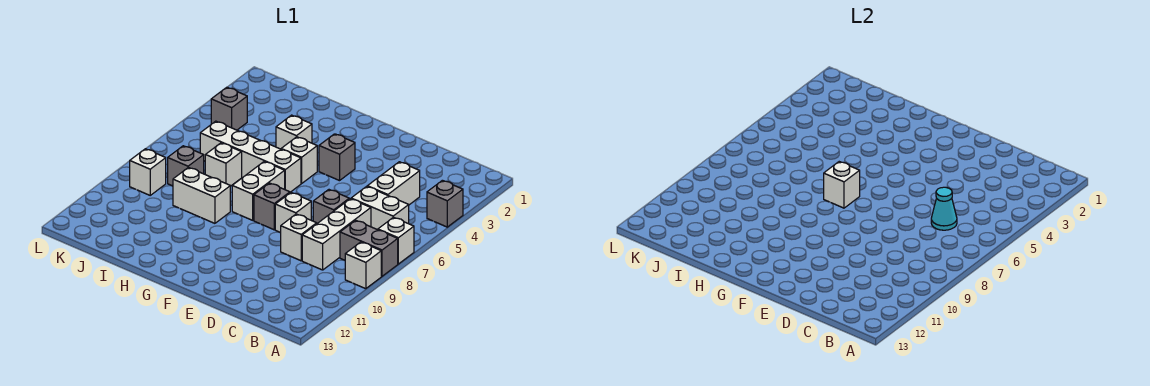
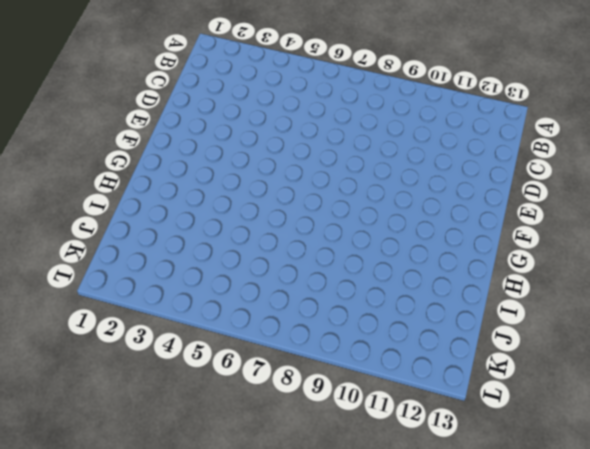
none -> grey brick A4 level 1
none -> white brick A7 level 1
none -> grey brick A8:B8 level 1

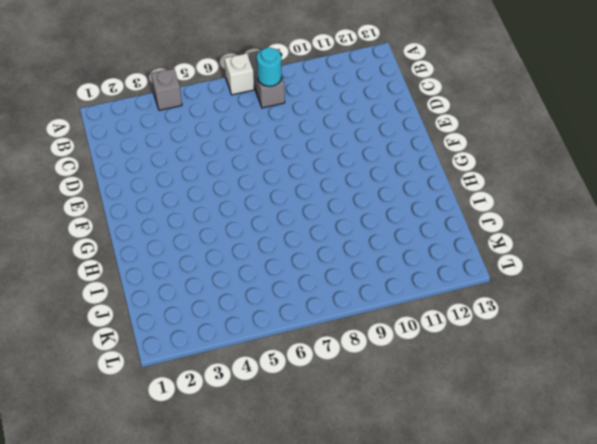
cyan round brick B8 level 2 -> none
none -> white brick A9 level 1
none -> white brick B6:C6 level 1
none -> white brick C4:C5 level 1

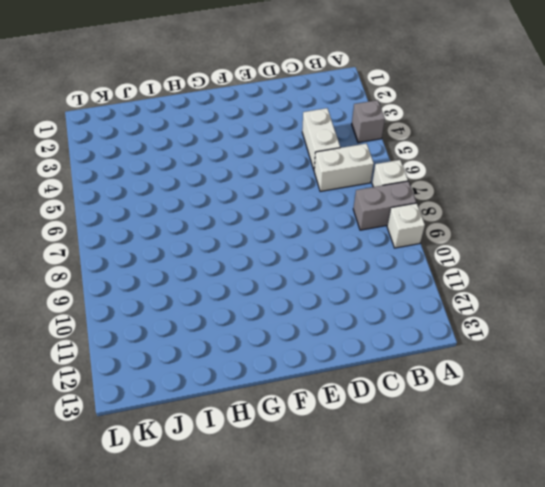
none -> white brick C7:C9 level 1
none -> grey brick D7 level 1
none -> white brick D9 level 1

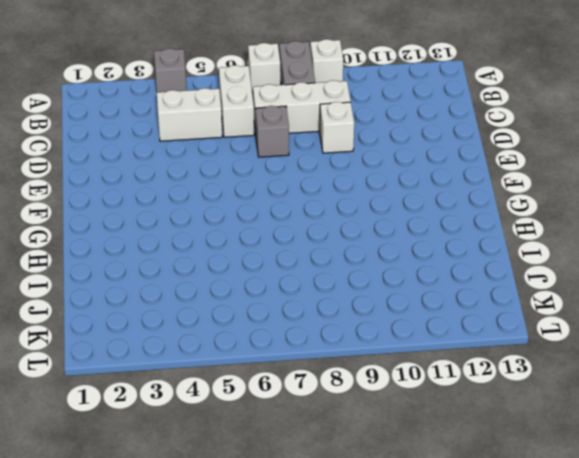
none -> white brick E8 level 1
none -> grey brick F4 level 1
none -> grey brick F8 level 1

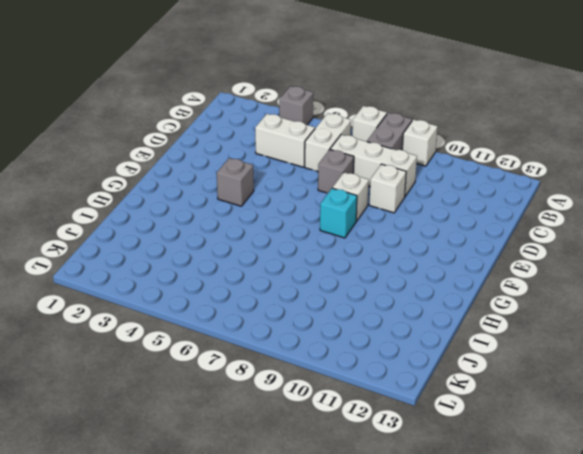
cyan brick F8 level 1 -> grey brick F8 level 1
none -> white brick G5 level 1
none -> white brick G6:J6 level 1
none -> white brick G7:G8 level 1

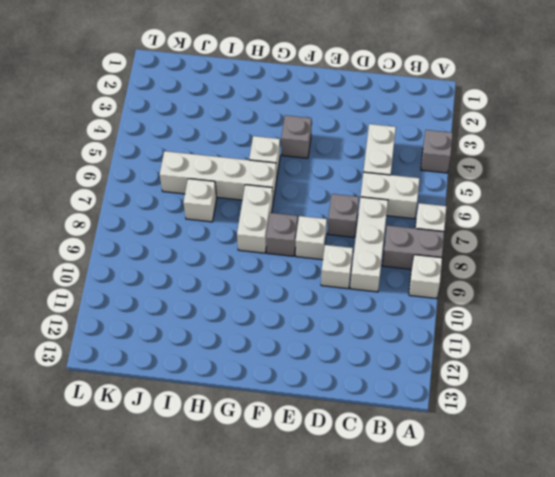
none -> white brick H4 level 1
none -> white brick H9:I9 level 1
none -> grey brick J8 level 1

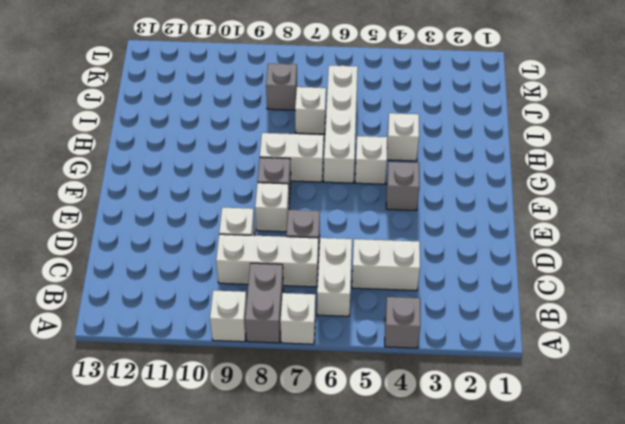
none -> white brick H9:I9 level 1
none -> grey brick K4 level 1
none -> white brick K9 level 1

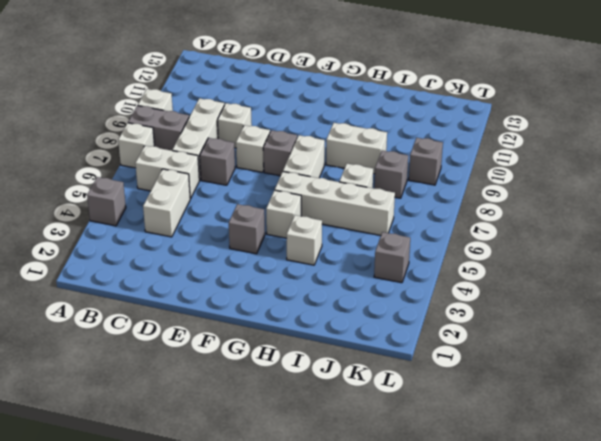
grey brick K9 level 1 -> white brick K9 level 1
none -> cyan cone C6 level 2
none -> white brick G7 level 2

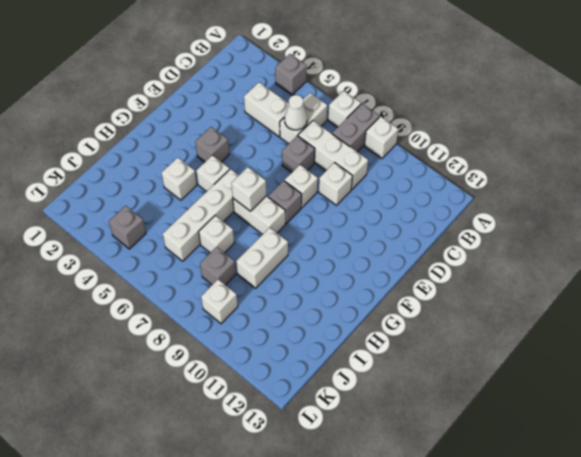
white cone C6 level 2 -> cyan cone C6 level 2

